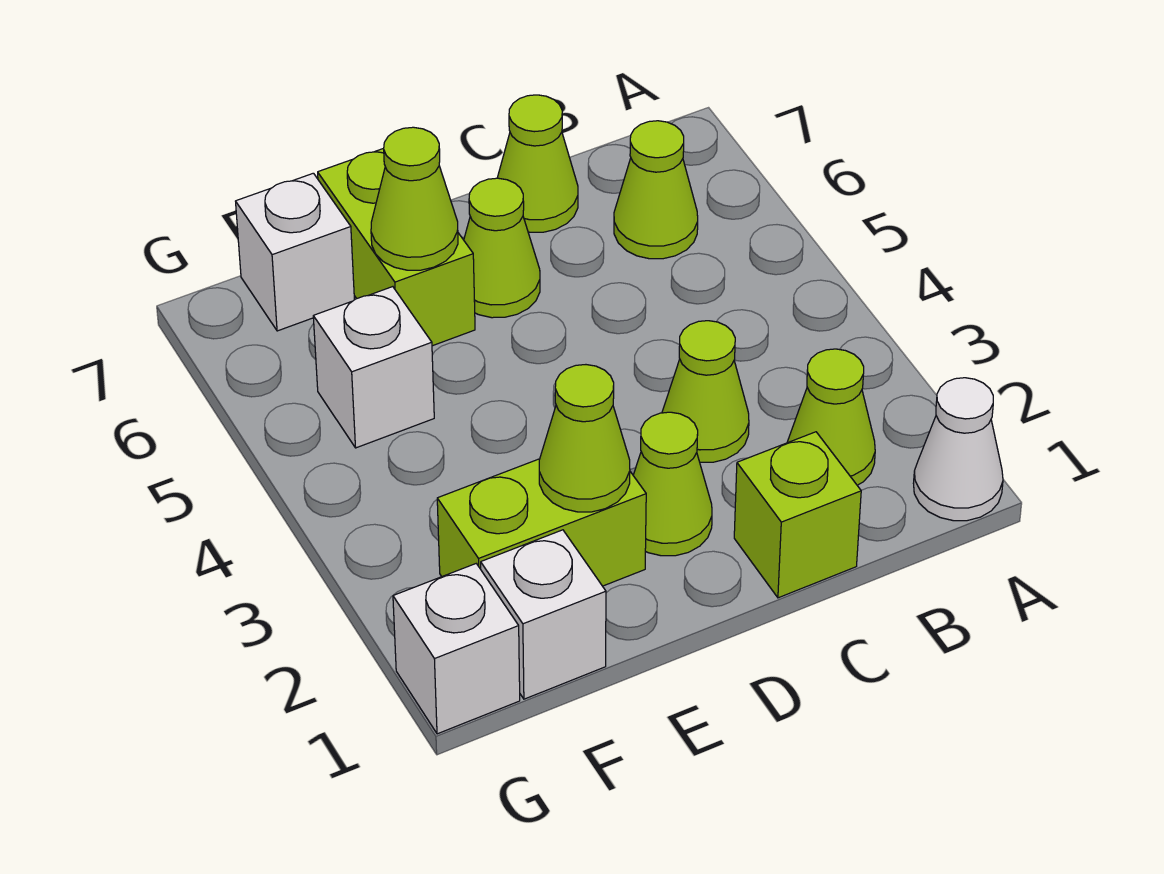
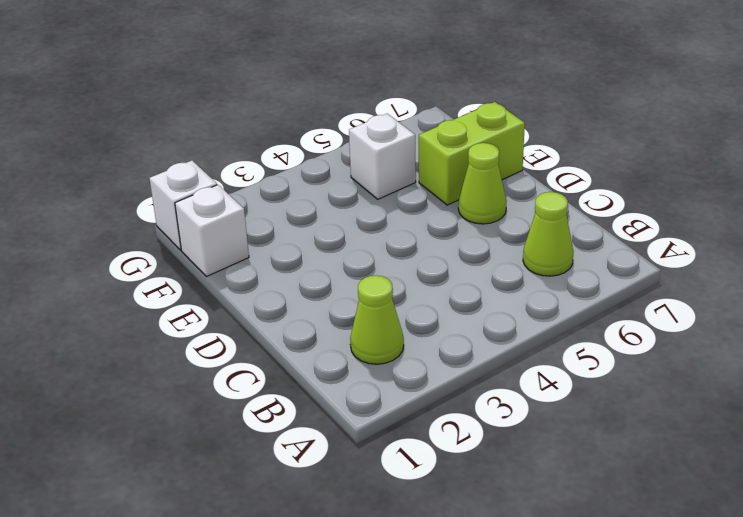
none -> white cone A1 level 1
none -> lime brick C1 level 1
none -> lime cone C3 level 1

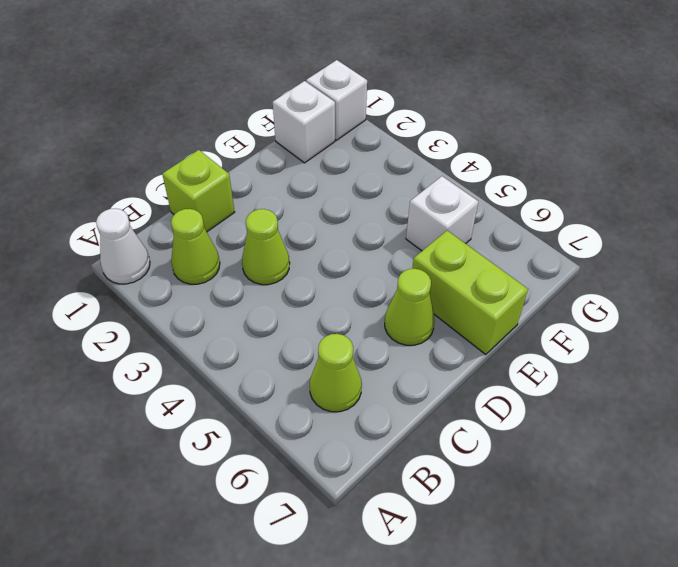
none -> lime cone C7 level 1
none -> lime cone D2 level 1
none -> lime brick E2:F2 level 1

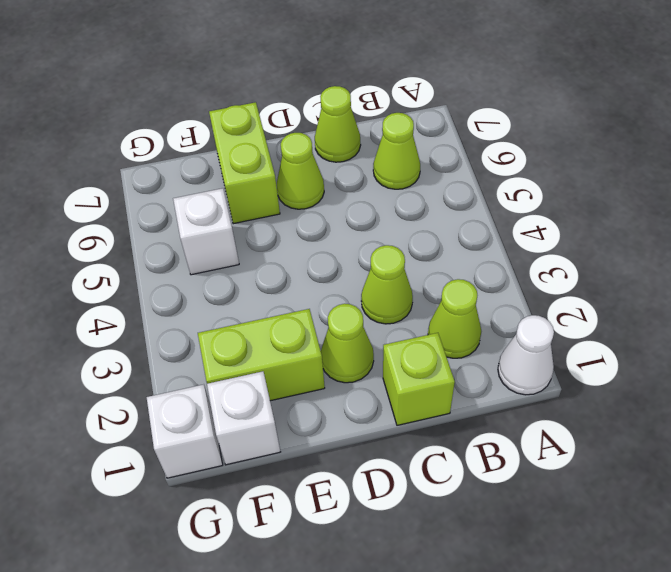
none -> white brick F7 level 1
none -> lime cone E2 level 2
none -> lime cone E6 level 2

